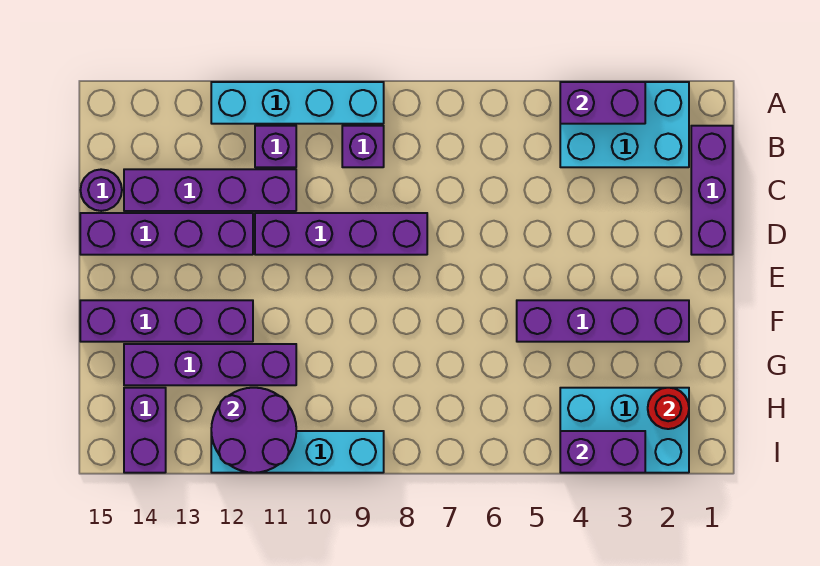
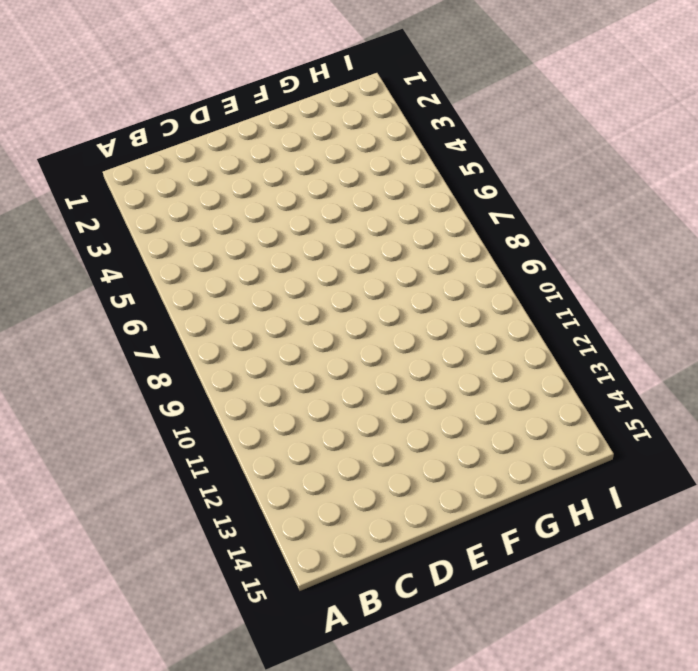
none -> cyan brick A2:B4 level 1
none -> cyan brick A9:A12 level 1
none -> purple brick B1:D1 level 1

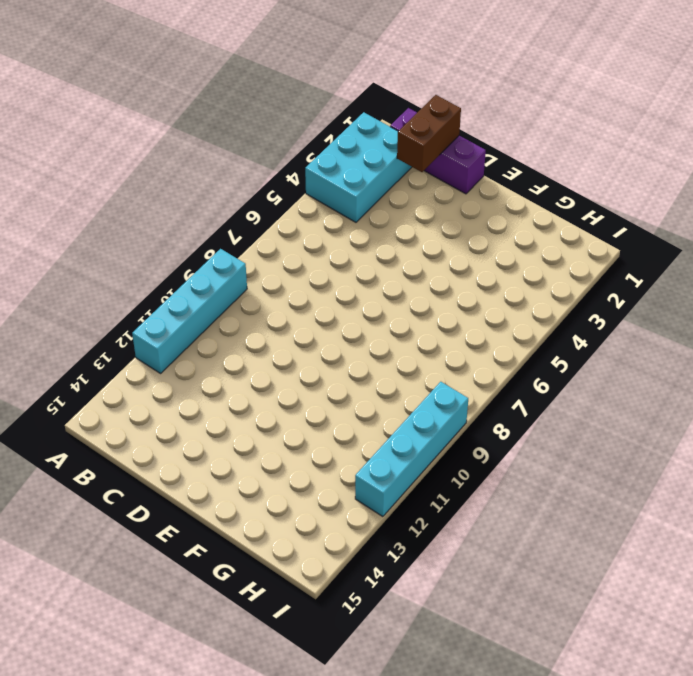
brown brick C1:C2 level 2 -> none
none -> purple brick B9 level 1
none -> purple brick B11 level 1
none -> purple brick C11:C14 level 1

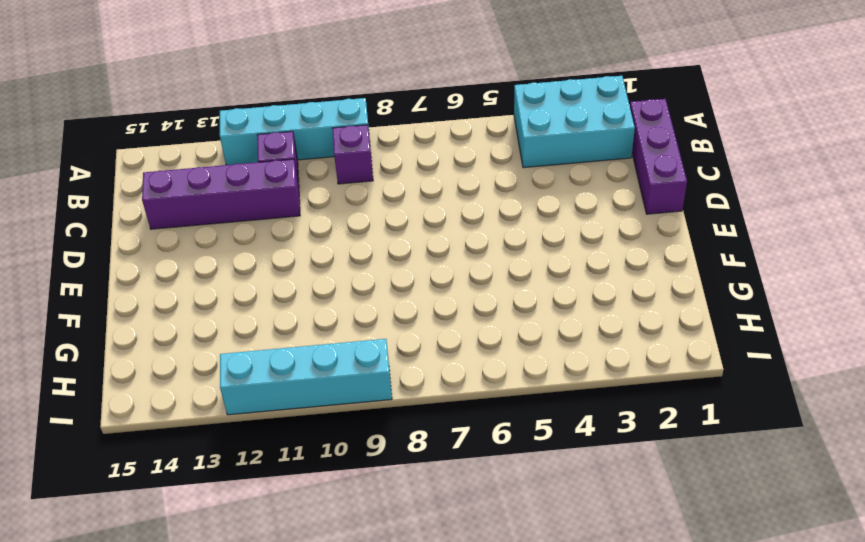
none -> purple round brick C15 level 1
none -> purple brick D8:D11 level 1
none -> purple brick D12:D15 level 1

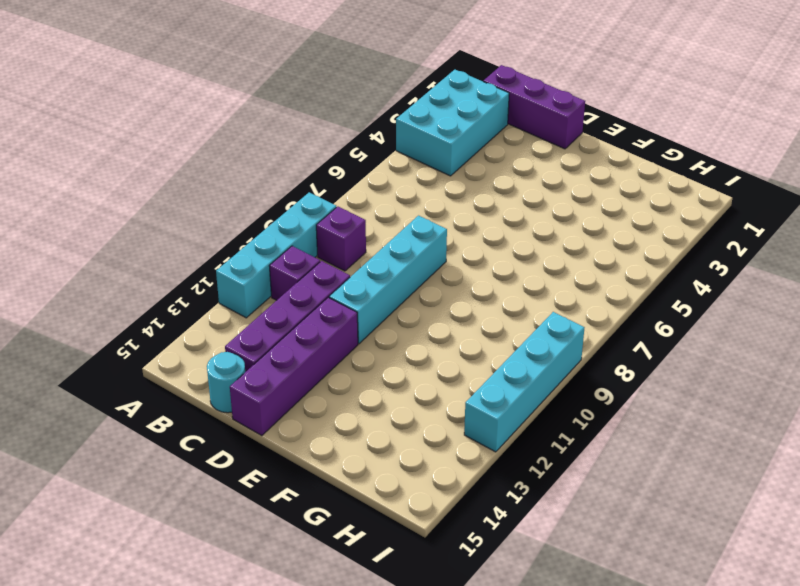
cyan round brick C15 level 1 -> purple round brick C15 level 1
cyan brick D8:D11 level 1 -> purple brick D8:D11 level 1
none -> purple brick F2:F5 level 1
none -> purple brick F12:F15 level 1
none -> purple brick G11:G14 level 1

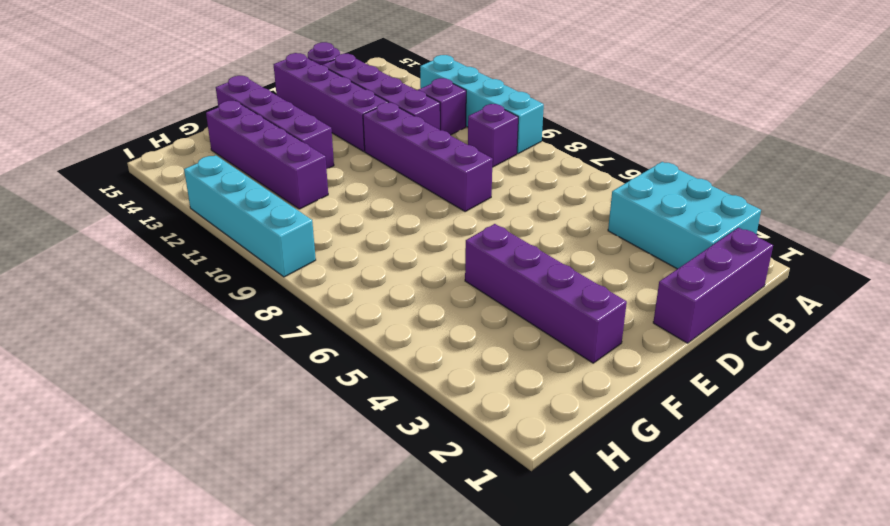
none -> cyan brick H2:I4 level 1
none -> purple brick H14:I14 level 1
none -> purple brick A3:A4 level 2

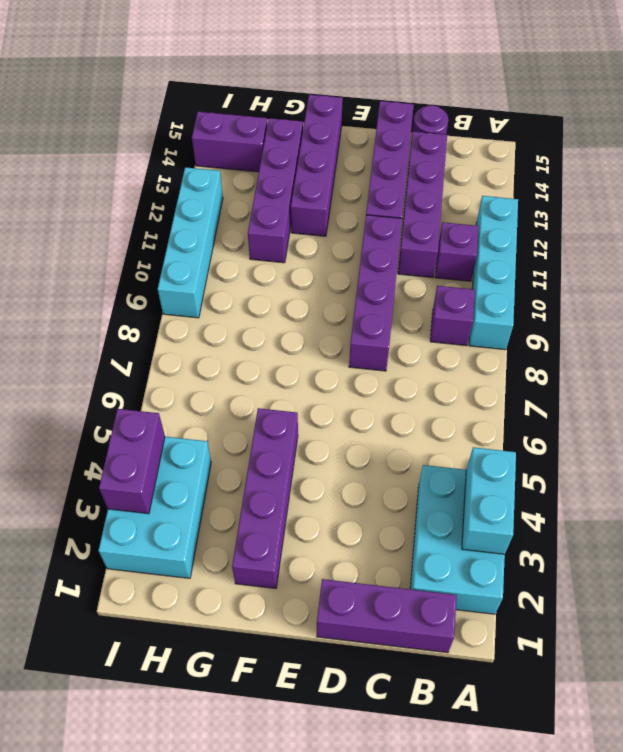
cyan brick A3:A4 level 2 -> purple brick A3:A4 level 2
none -> red round brick H2 level 2
none -> purple round brick H11:I12 level 2

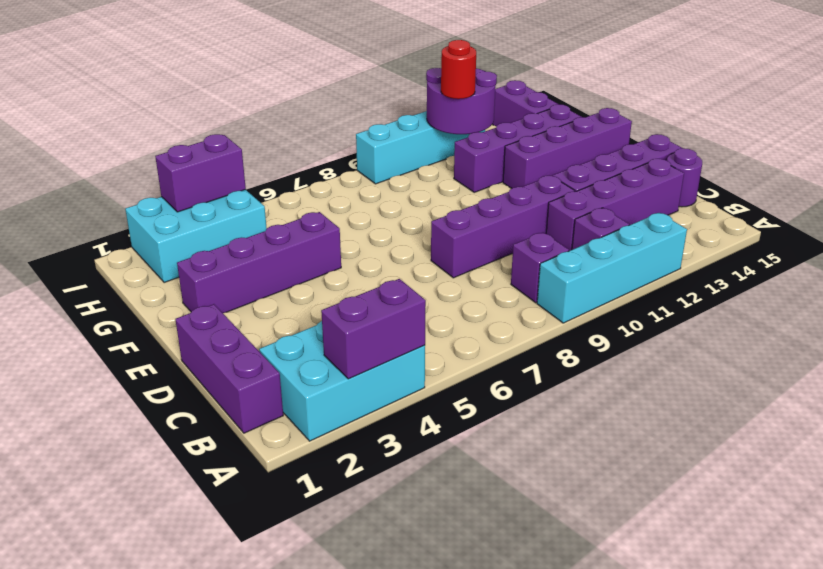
red round brick H11 level 3 -> red round brick H2 level 2

